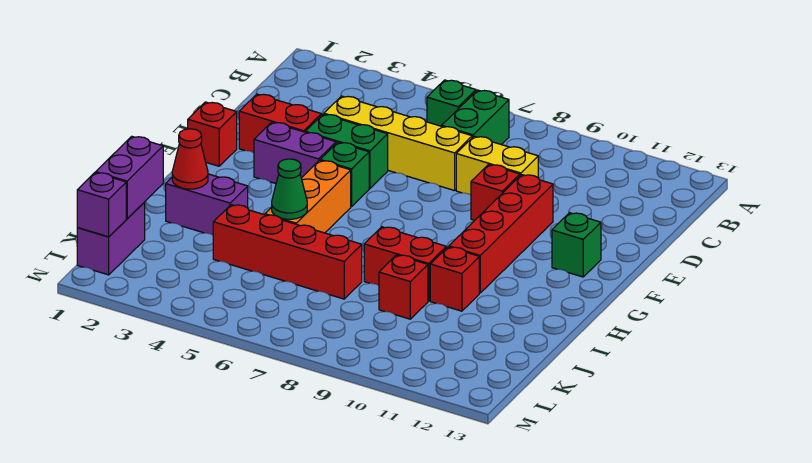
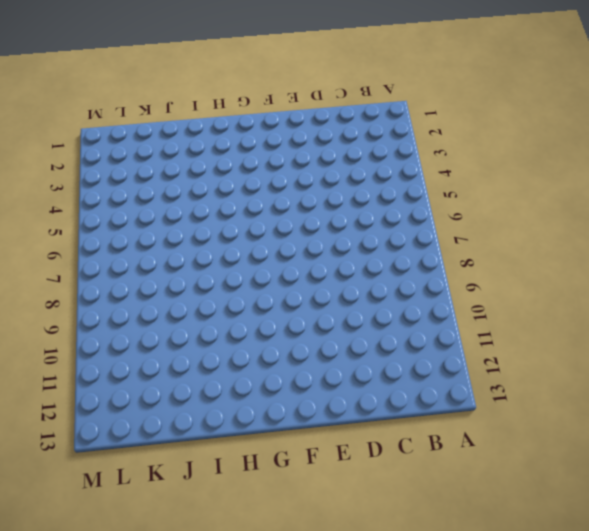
none -> green brick B6 level 1
none -> green brick B7:C7 level 1
none -> yellow brick D4:D7 level 1

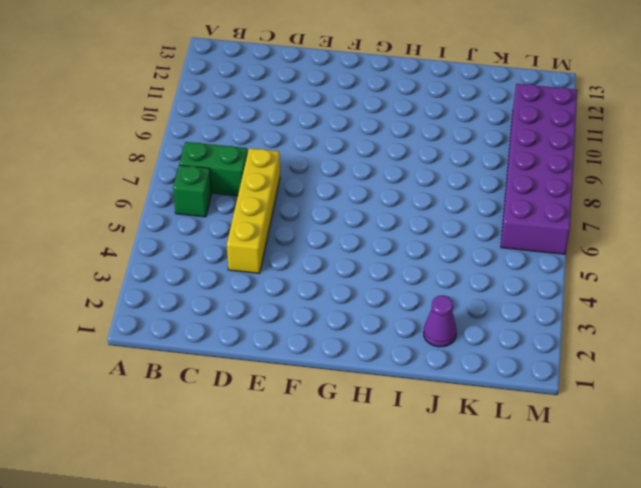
purple cone J2 level 1 -> none
purple brick L6:M11 level 1 -> none
none -> yellow brick D8:D9 level 1
none -> red brick E2:E3 level 1
none -> green brick E4:E5 level 1

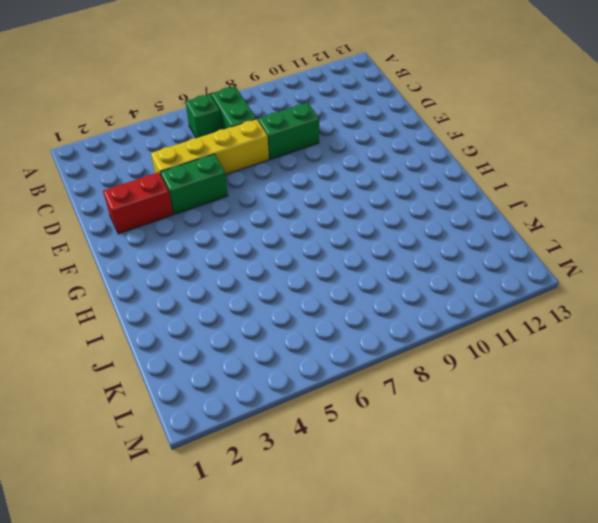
green brick D8:D9 level 1 -> yellow brick D8:D9 level 1
none -> red brick E9 level 1
none -> red brick E10:H10 level 1
none -> red brick F1 level 1

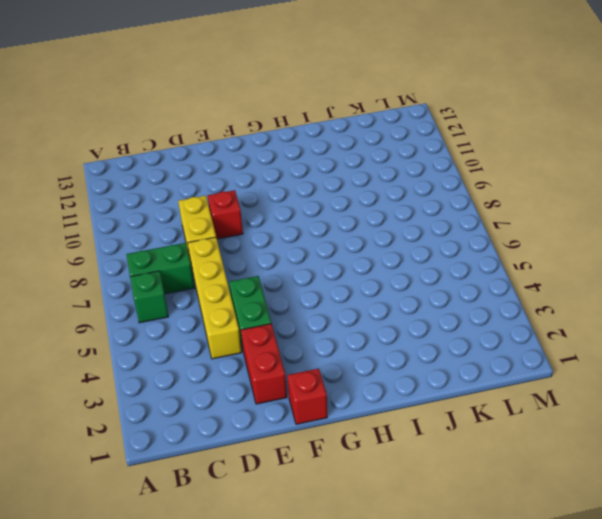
none -> red brick E10:H10 level 1
none -> purple brick F3:F4 level 1
none -> green brick F5 level 1

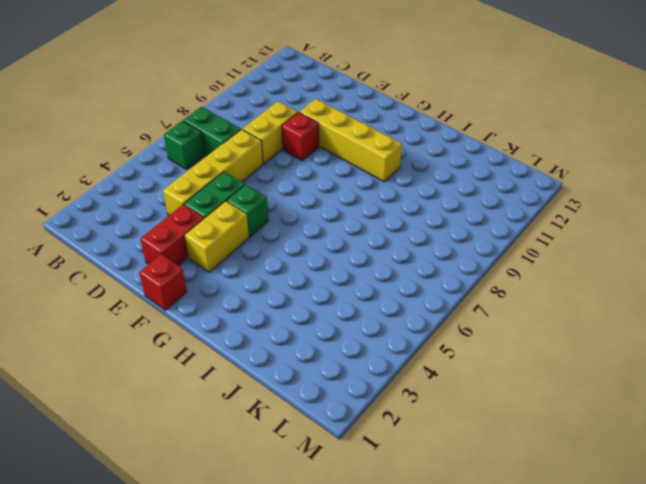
yellow brick E10:H10 level 1 -> red brick E10:H10 level 1
yellow brick F3:F4 level 1 -> purple brick F3:F4 level 1
none -> green brick F12 level 1
none -> orange brick G5:I5 level 1
none -> purple brick I2:I3 level 1

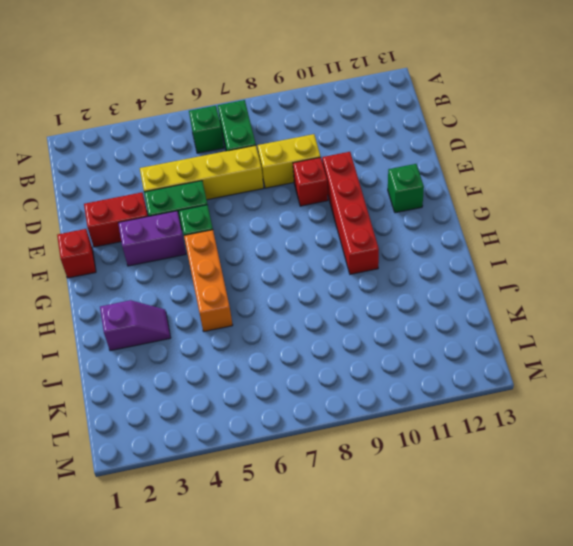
purple slope I2:I3 level 1 top 2 -> purple brick I2:I3 level 1
none -> red brick I8:I9 level 1
none -> red brick I10 level 1
none -> red brick J4:J7 level 1

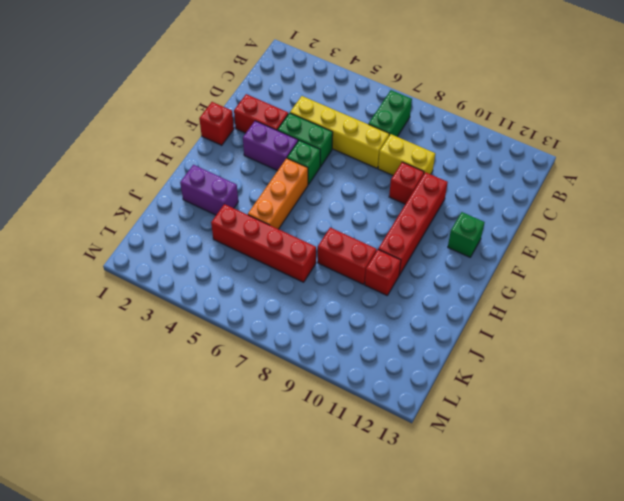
none -> green brick B6 level 1
none -> red brick J9 level 1
none -> purple brick K1:L1 level 1

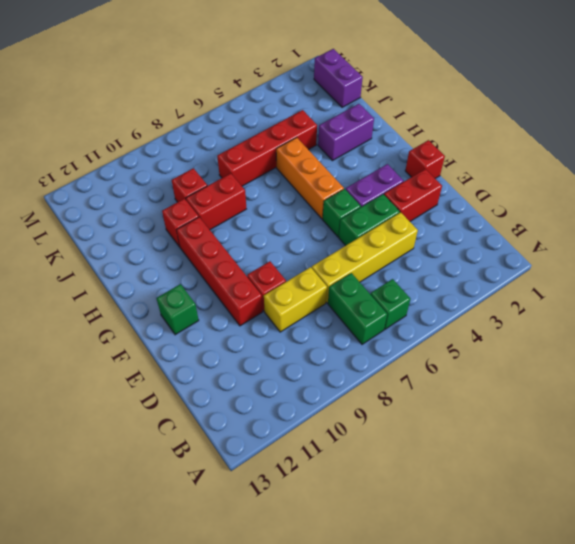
none -> red cone I2 level 2
none -> green cone I5 level 2
none -> purple brick J1:K1 level 2

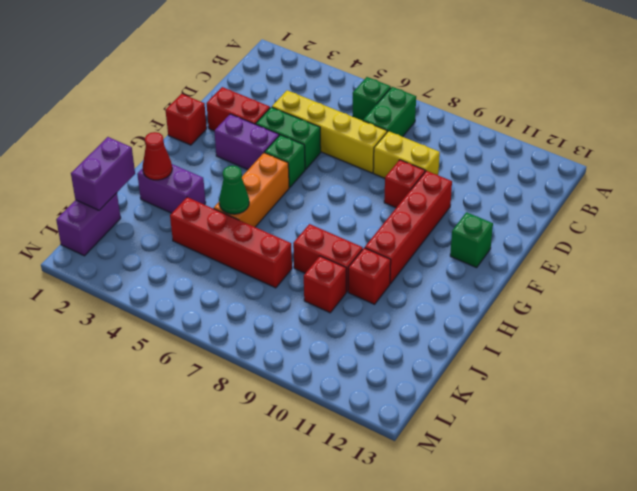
none -> purple brick L1 level 2

